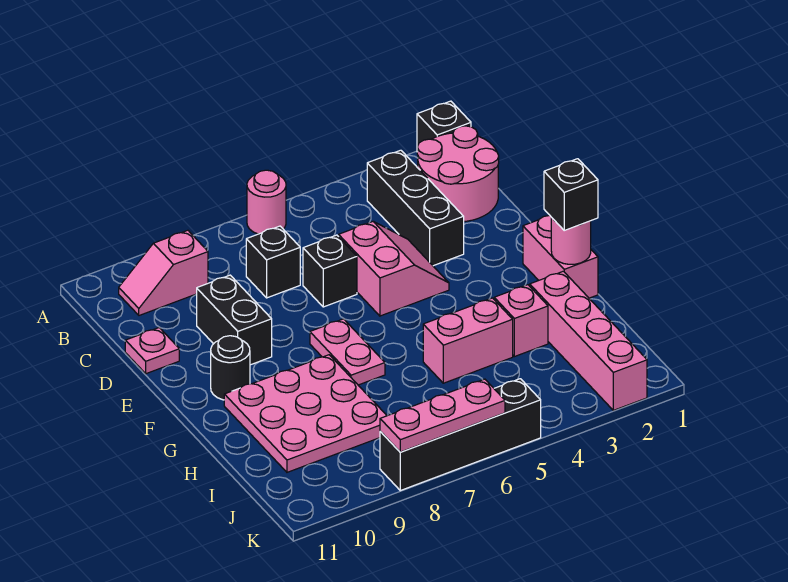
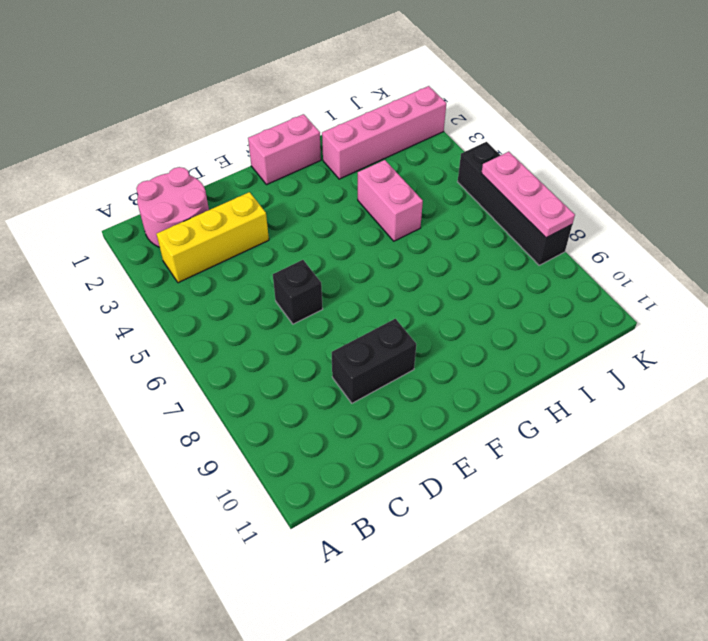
yellow brick B3:D3 level 1 -> black brick B3:D3 level 1
none -> black brick A1 level 1
none -> pink round brick A6 level 1
none -> pink slope B9:B10 level 1 top 9

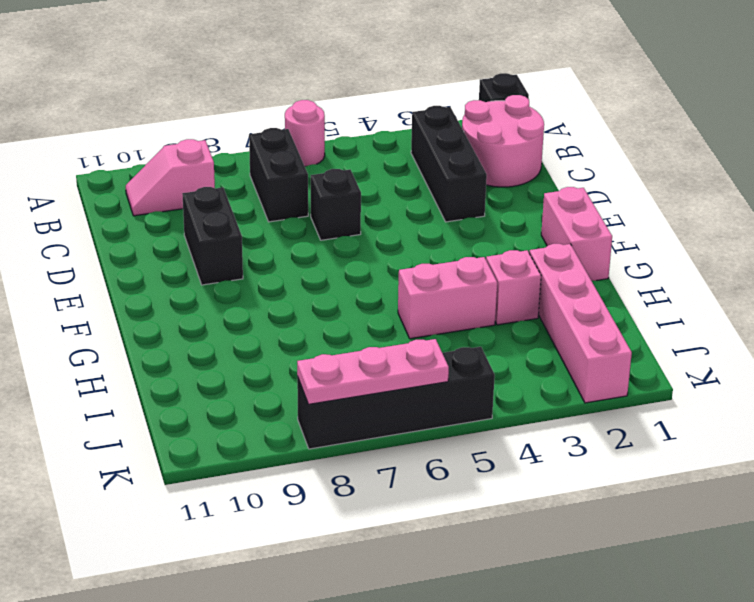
black brick B7:C7 level 1 -> black brick C7 level 1
none -> pink slope D4:E5 level 1 top 5
none -> pink plate D11 level 1
none -> pink plate F7:G7 level 1

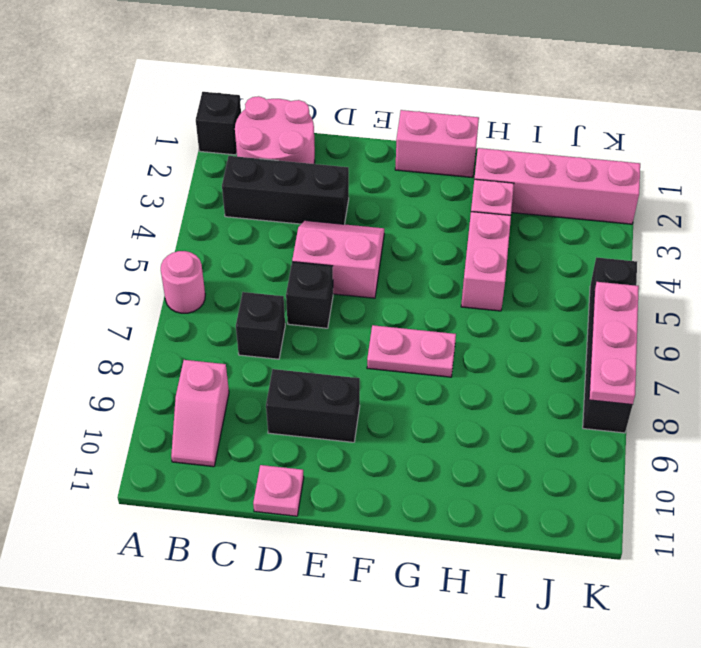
none -> black round brick F10 level 1
none -> pink plate G8:I10 level 1
none -> pink round brick G1 level 2

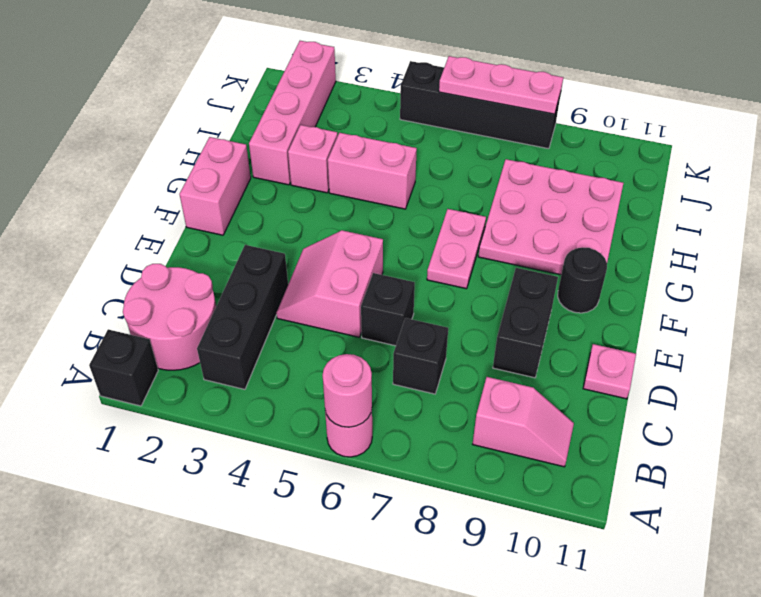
pink round brick A6 level 2 -> pink round brick G1 level 2
none -> black brick G1 level 3

